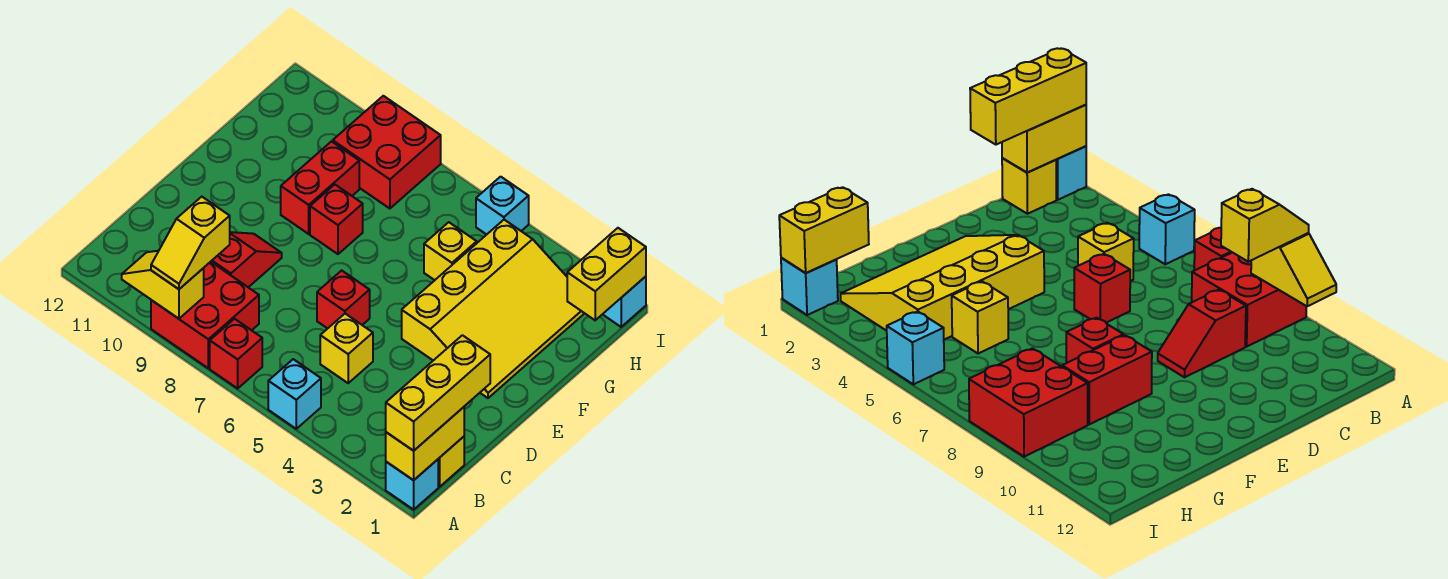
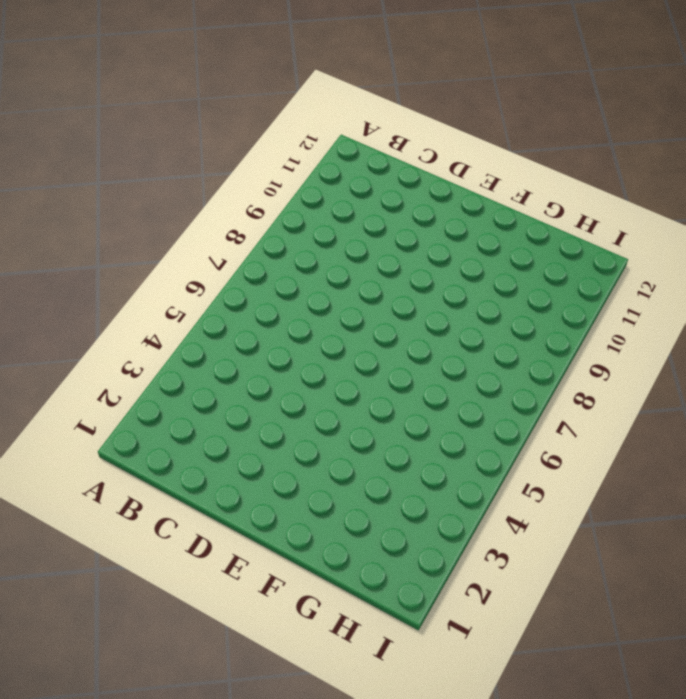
none -> cyan brick A1 level 1
none -> cyan brick A5 level 1
none -> red brick A7 level 1

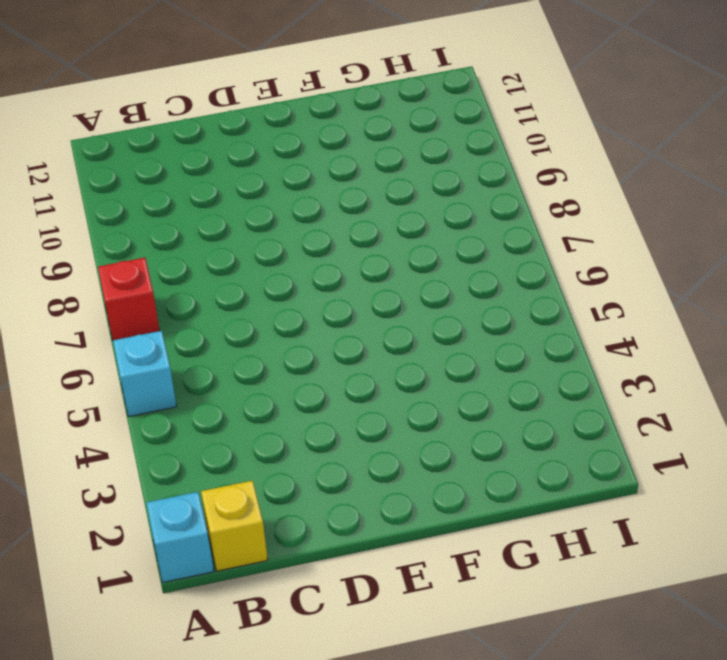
none -> red brick A8:B9 level 1
none -> yellow brick C5 level 1
none -> red slope C9:D9 level 1 top C

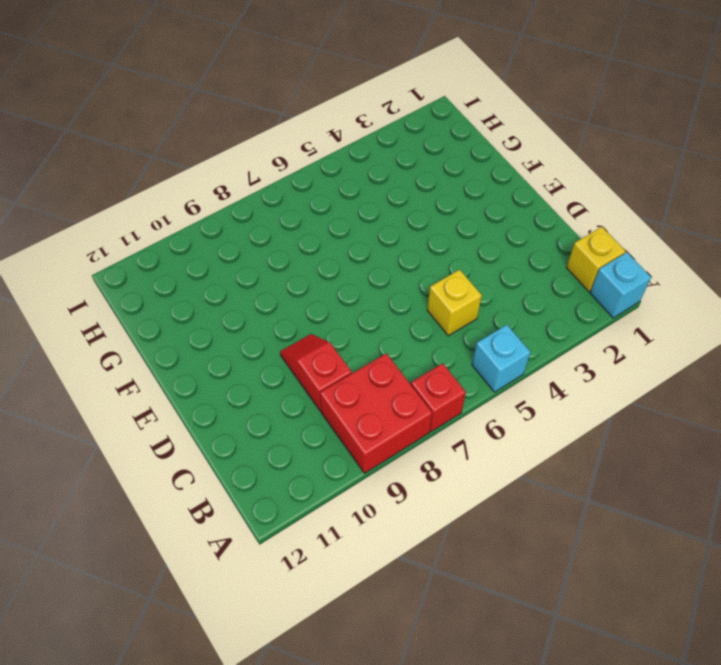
none -> red brick D6 level 1
none -> yellow slope E2:H4 level 1 top 4
none -> red brick F8 level 1

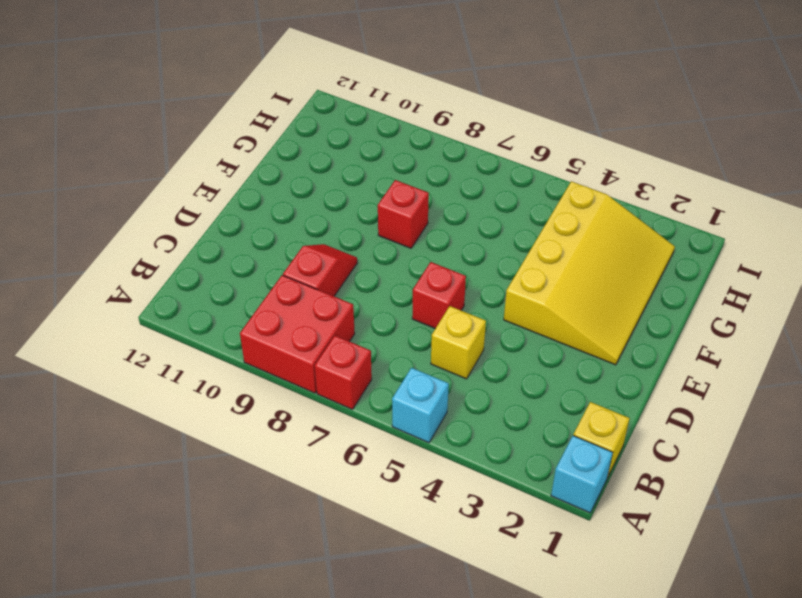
none -> red brick F9:G9 level 1
none -> yellow brick G5 level 1
none -> red brick H8:I9 level 1

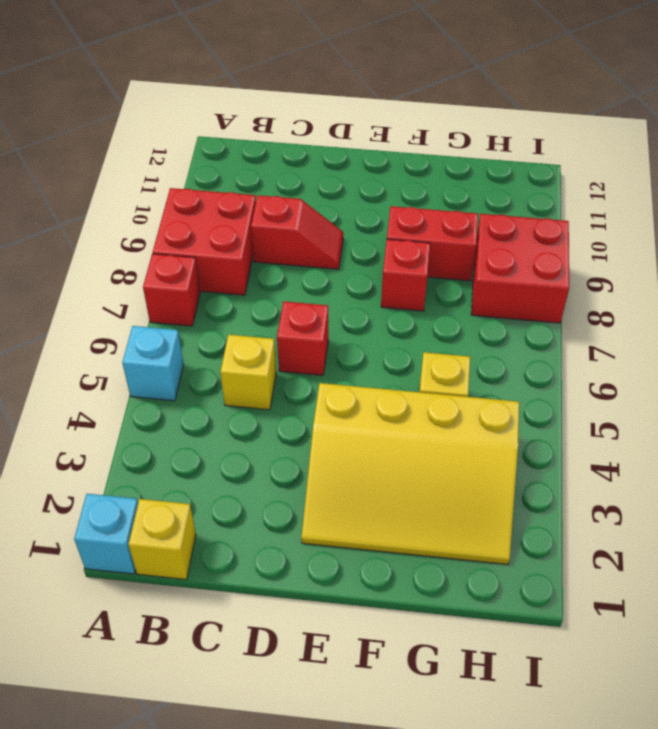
none -> cyan brick I1 level 1
none -> cyan brick I5 level 1
none -> yellow brick A1:B1 level 2

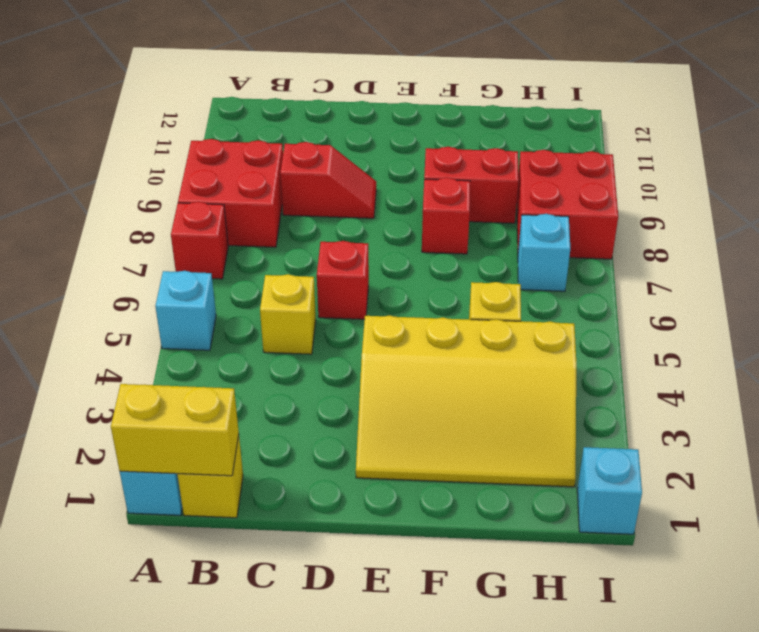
cyan brick H7 level 1 -> cyan brick I5 level 1
none -> yellow slope A9:A10 level 2 top 9
none -> yellow brick H1:I1 level 2
none -> yellow brick A1:C1 level 3

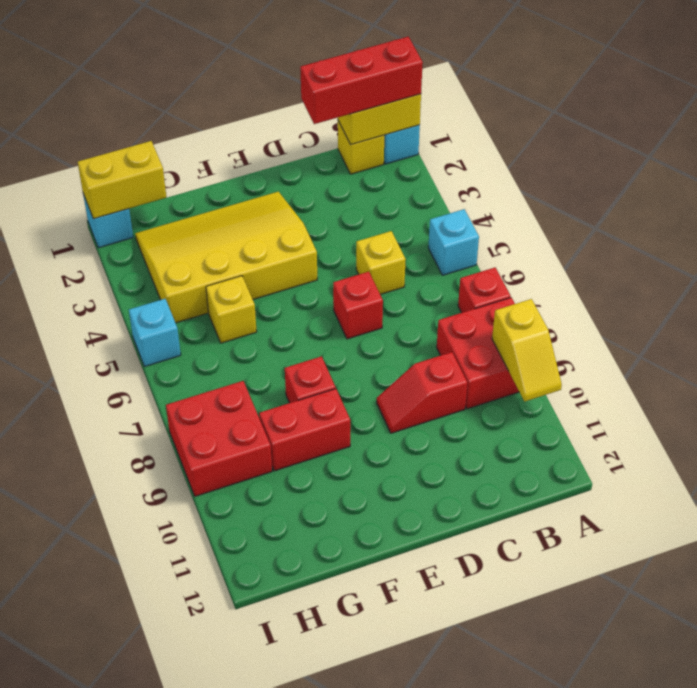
red brick A1:C1 level 3 -> yellow brick A1:C1 level 3
none -> yellow slope A9:B9 level 3 top B

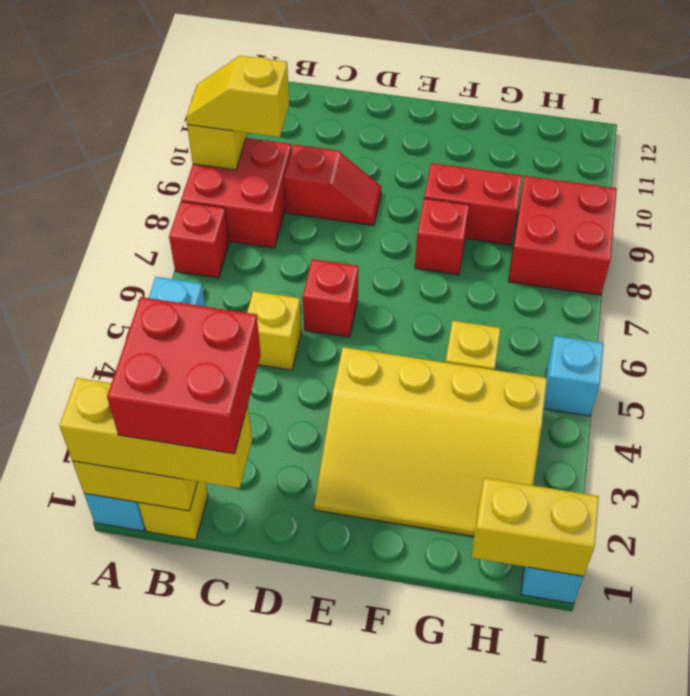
red brick B1:C2 level 4 -> none

